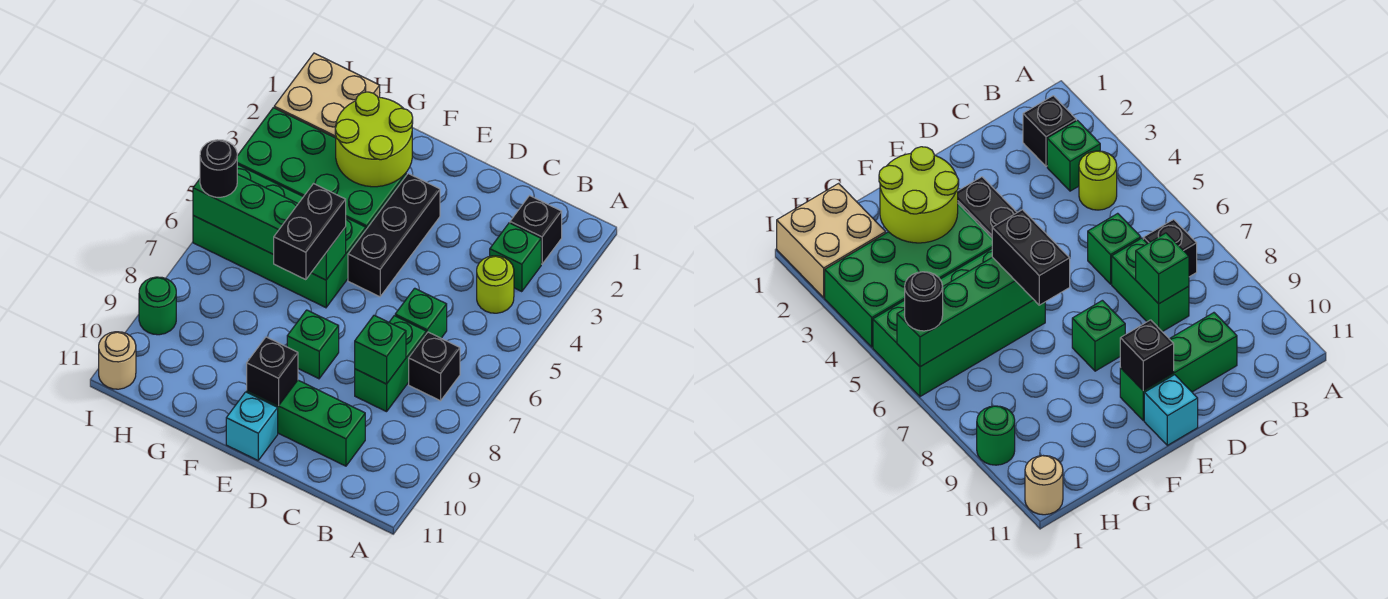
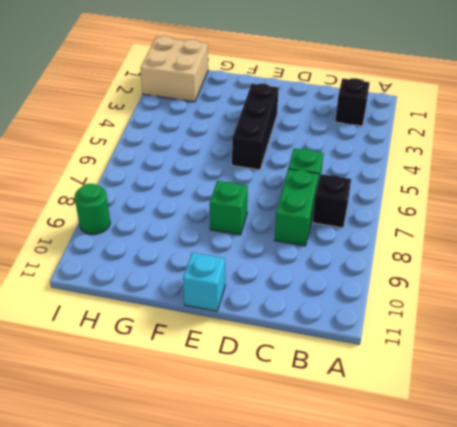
none -> green brick B3 level 1
none -> lime round brick B4 level 1
none -> green brick C10:E10 level 1

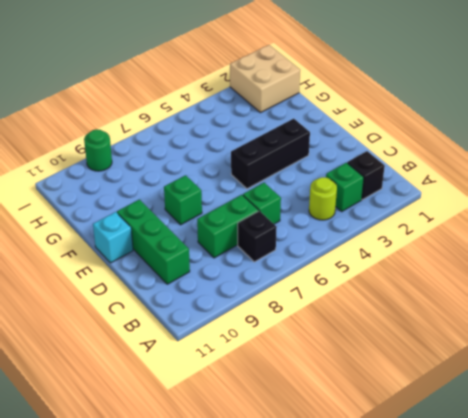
none -> green brick F3:I4 level 1
none -> green brick F5:I6 level 1
none -> tan round brick I11 level 1

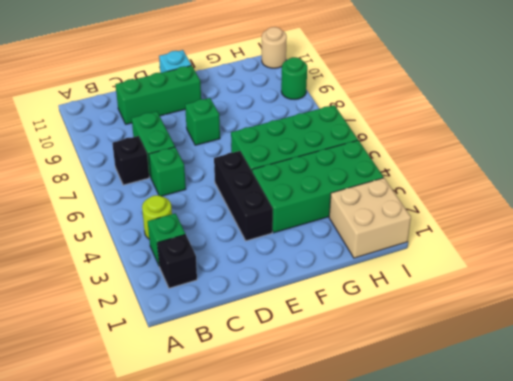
none -> green brick C8 level 2
none -> black brick E10 level 2
none -> lime round brick F2:G3 level 2

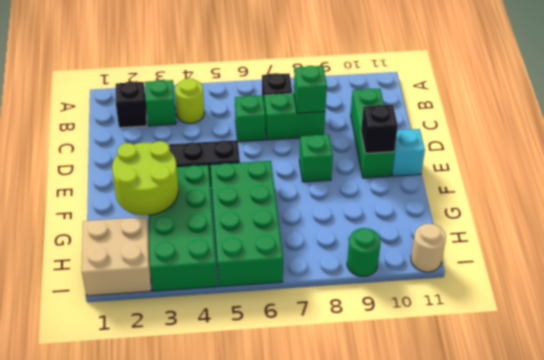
none -> green brick F6:I6 level 2
none -> black brick F6:F7 level 3
none -> black round brick I6 level 3

